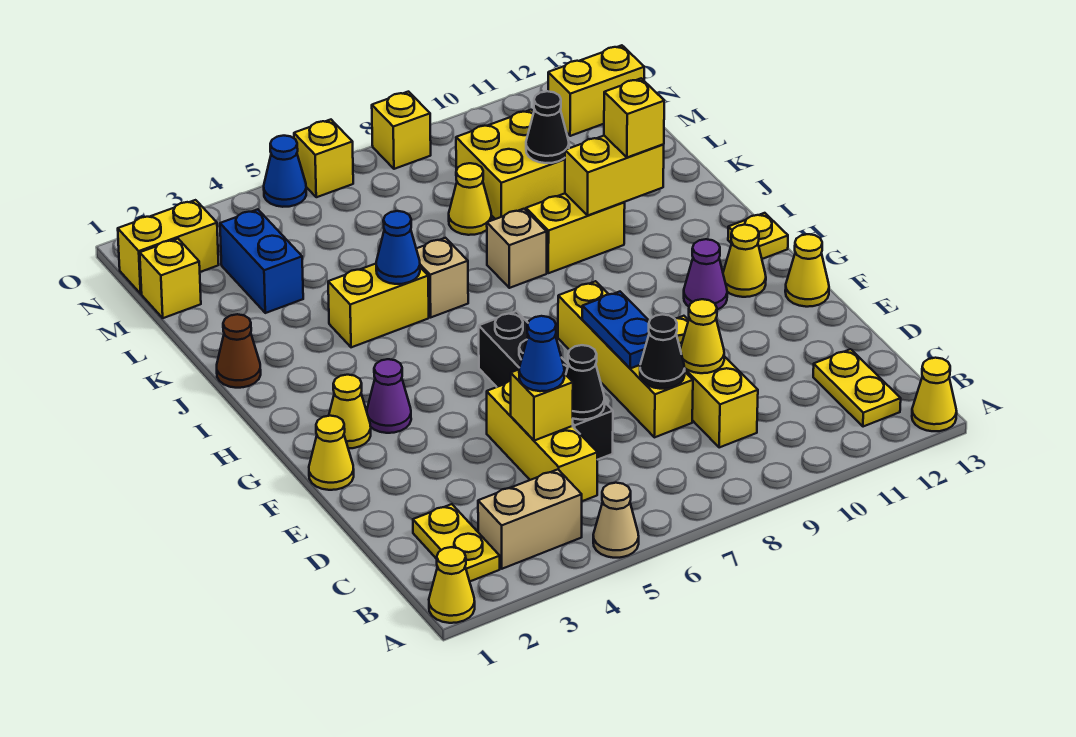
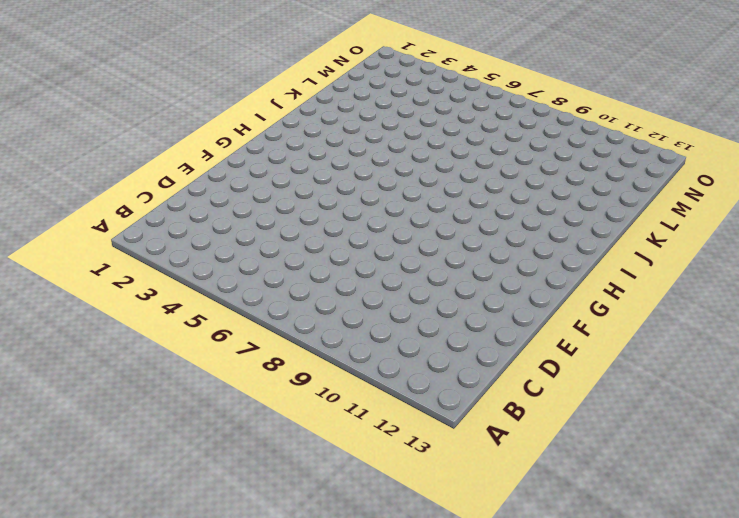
none -> yellow cone A1 level 1
none -> tan cone A5 level 1
none -> yellow cone A13 level 1
none -> yellow plate B2:C2 level 1

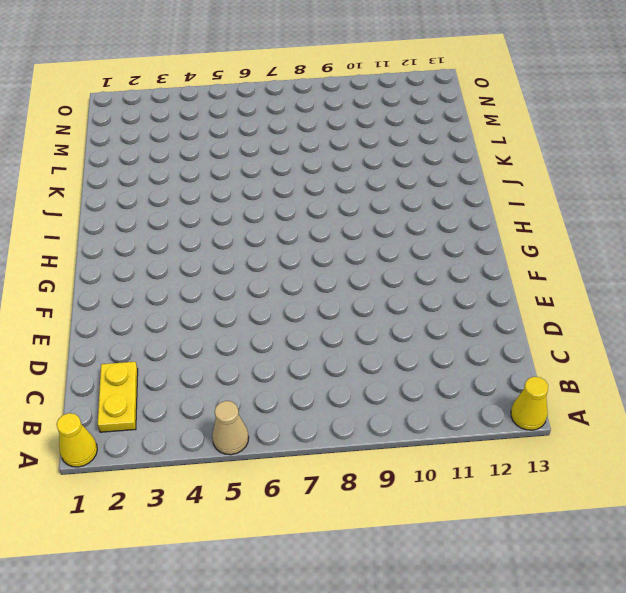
none -> tan brick B3:B4 level 1
none -> yellow plate B12:C12 level 1
none -> yellow brick C5:E5 level 1
none -> yellow brick C9:E9 level 1

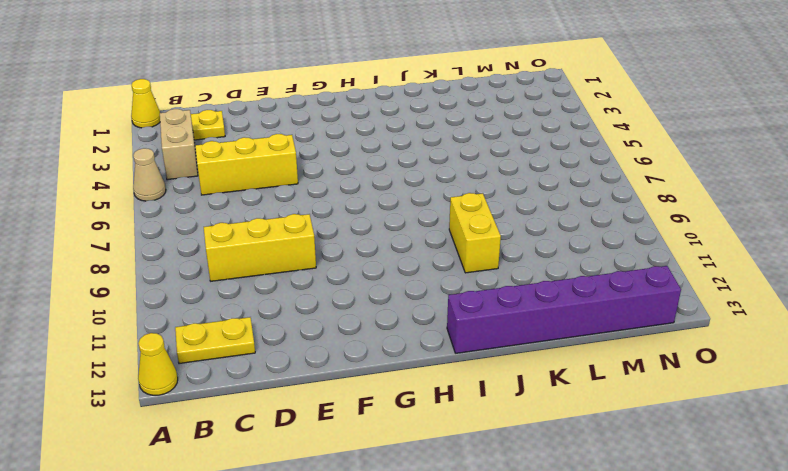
purple brick I13:N13 level 1 -> yellow brick N12:N13 level 1
none -> black brick D6:G6 level 1
none -> yellow brick D8:G8 level 1
none -> yellow cone F1 level 1
none -> yellow cone F13 level 1

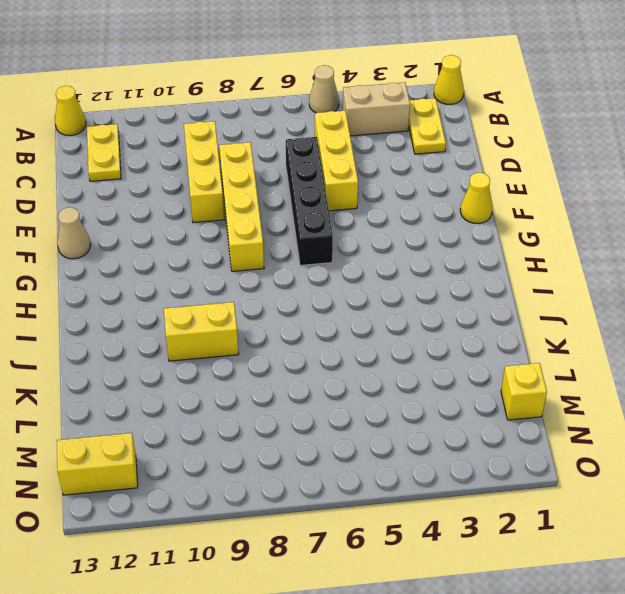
tan cone F13 level 1 -> yellow cone F13 level 1
none -> yellow cone G2 level 1
none -> purple cone G3 level 1
none -> purple cone G11 level 1
none -> yellow cone G12 level 1

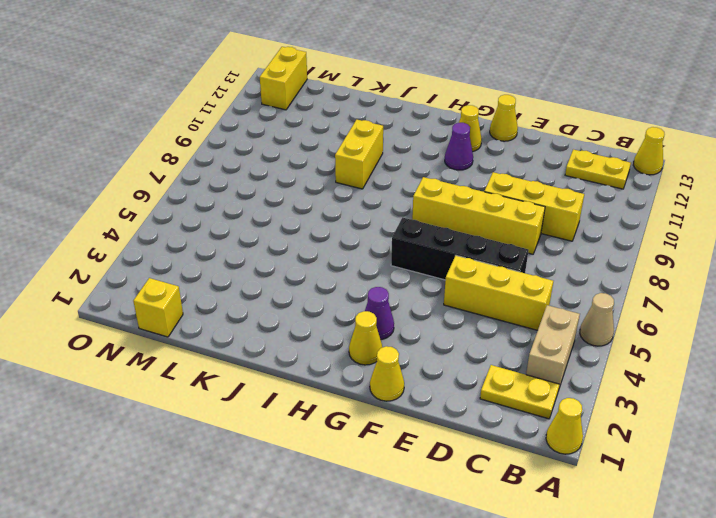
none -> yellow plate H13 level 1
none -> brown cone J1 level 1
none -> yellow brick J4:J5 level 1
none -> tan brick J6 level 1

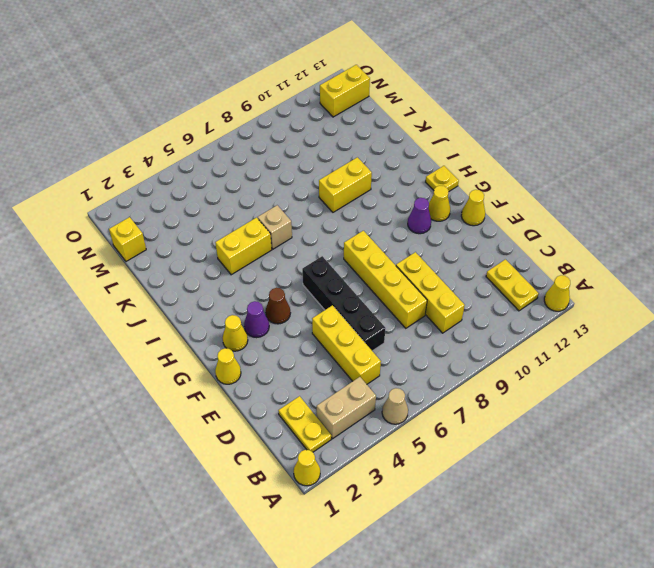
brown cone G4 level 1 -> brown cone J1 level 1
none -> tan brick J8 level 1
none -> blue brick L3:M3 level 1
none -> yellow cone L8 level 1
none -> yellow brick L9:M10 level 1

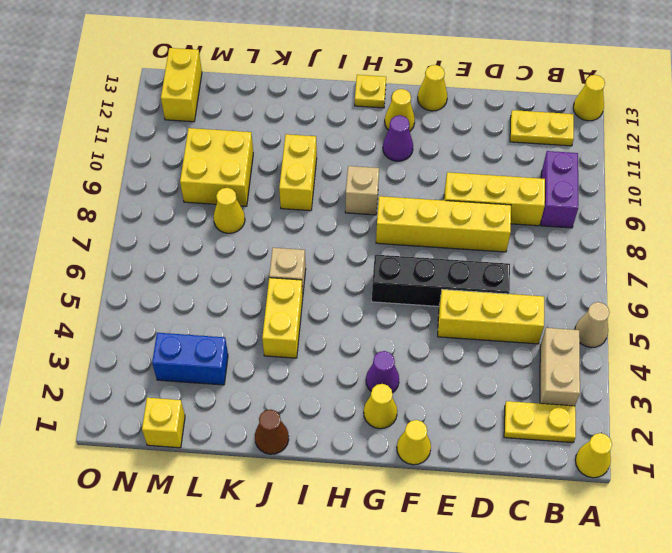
purple brick B9:B10 level 1 -> none
tan brick H9 level 1 -> tan brick J8 level 1
none -> yellow brick N1:N2 level 1
none -> blue cone O5 level 1
none -> yellow brick O6 level 1
none -> yellow brick O8 level 1

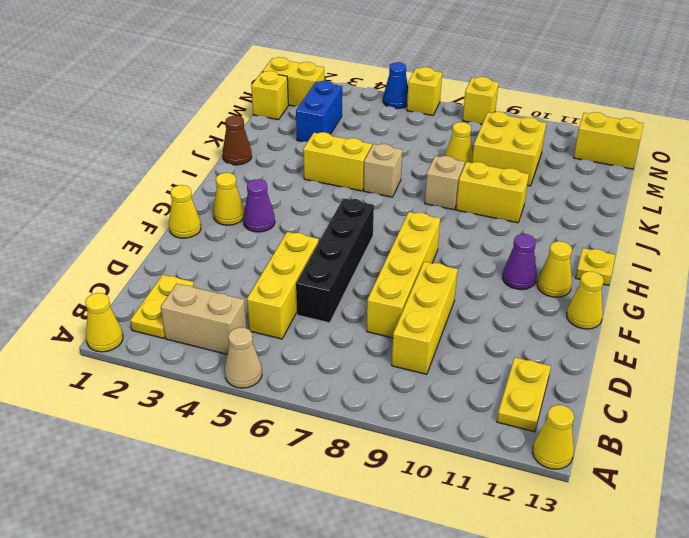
none -> yellow brick D5 level 2
none -> black cone D6 level 2
none -> black cone D8 level 2
none -> yellow cone D9 level 2

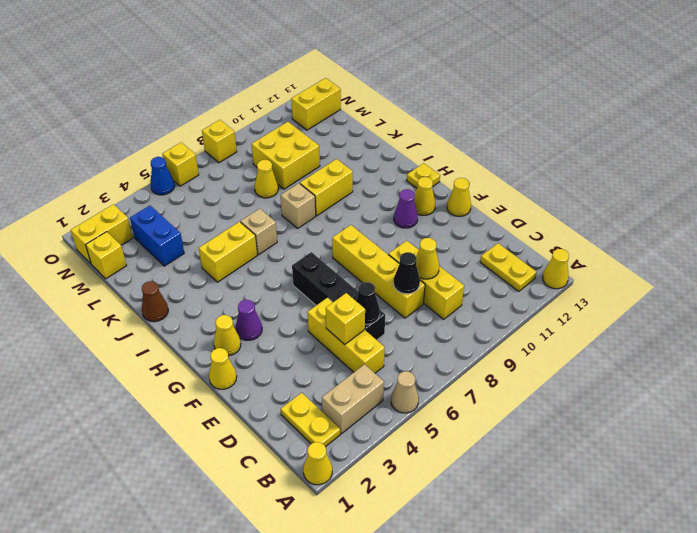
none -> blue plate E8:F8 level 2
none -> blue cone J5 level 2
none -> yellow brick J10:J11 level 2
none -> black cone L10 level 2

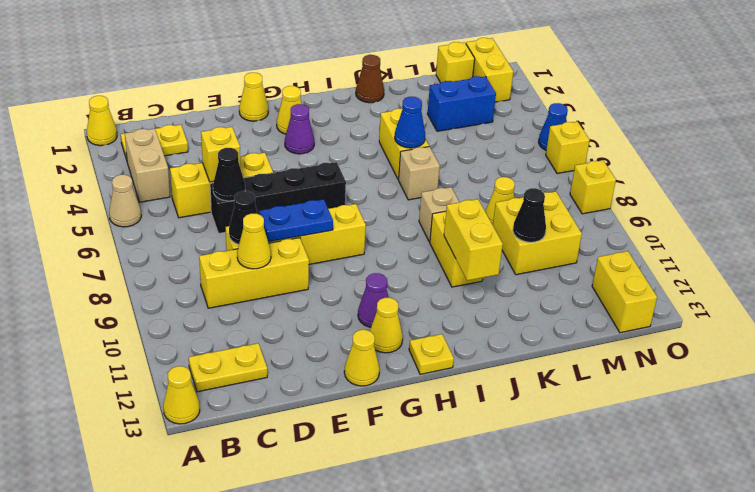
none -> blue cone D5 level 3
none -> yellow brick J11 level 3

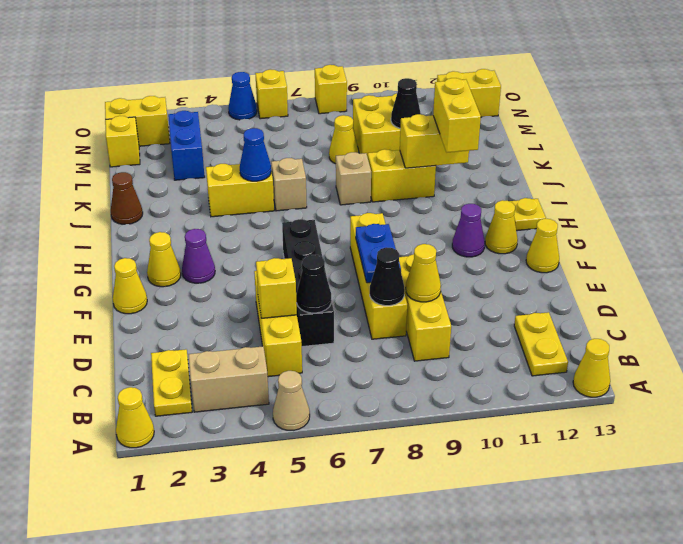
yellow brick I11:J11 level 3 -> yellow brick J11 level 3
none -> blue cone D5 level 3

